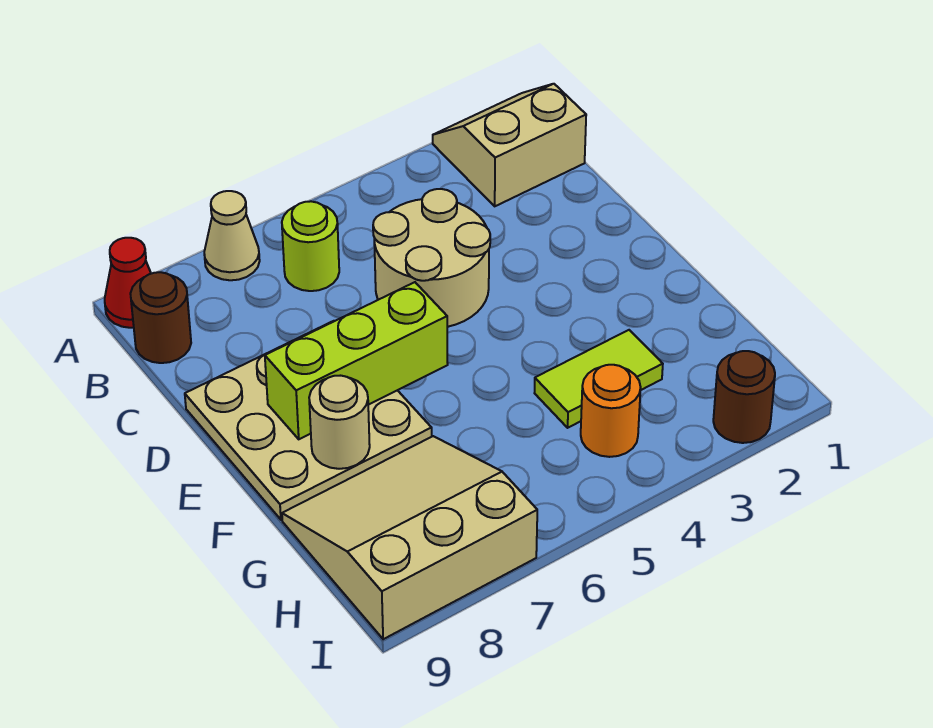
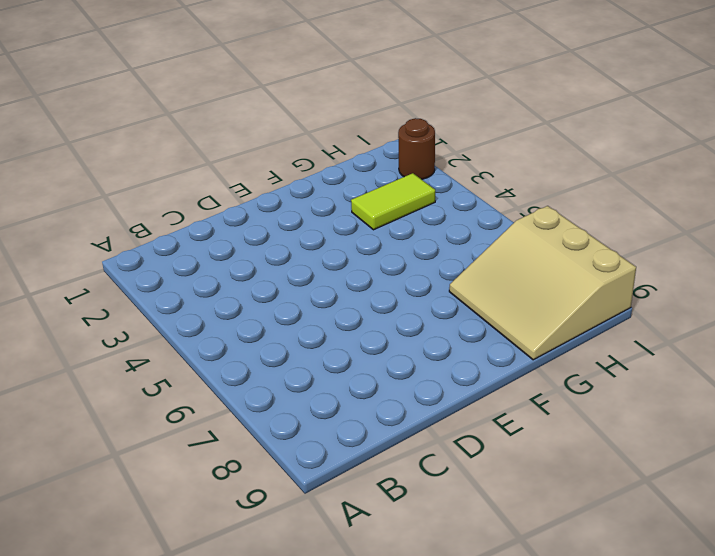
lime tile G3:H3 level 1 -> lime tile G3:G4 level 1
none -> tan slope A1:B2 level 1 top B
none -> tan cone A7 level 1
none -> red cone A9 level 1

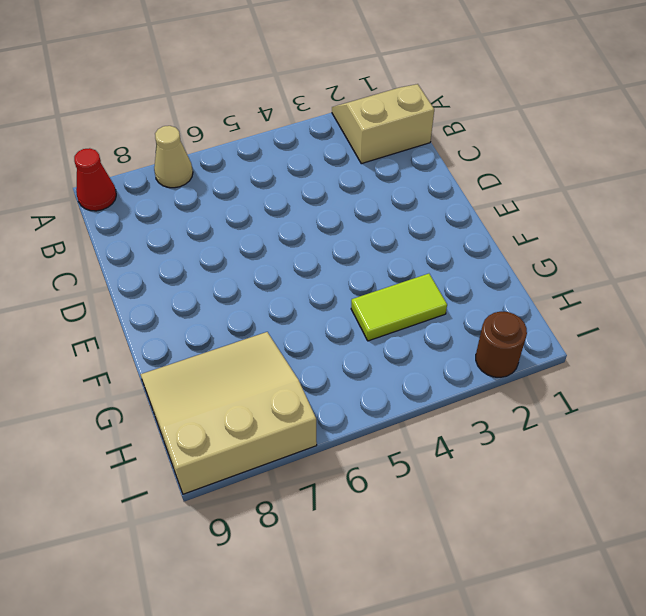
none -> lime round brick B6 level 1
none -> brown round brick B9 level 1
none -> tan round brick C4:D5 level 1

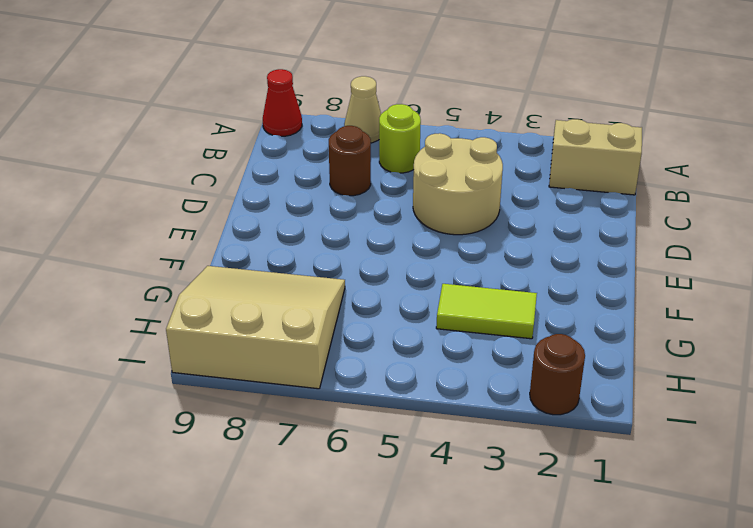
brown round brick C7 level 1 -> brown round brick B9 level 1
none -> tan plate D7:F9 level 1
none -> orange round brick H4 level 1
none -> lime brick E6:E8 level 2

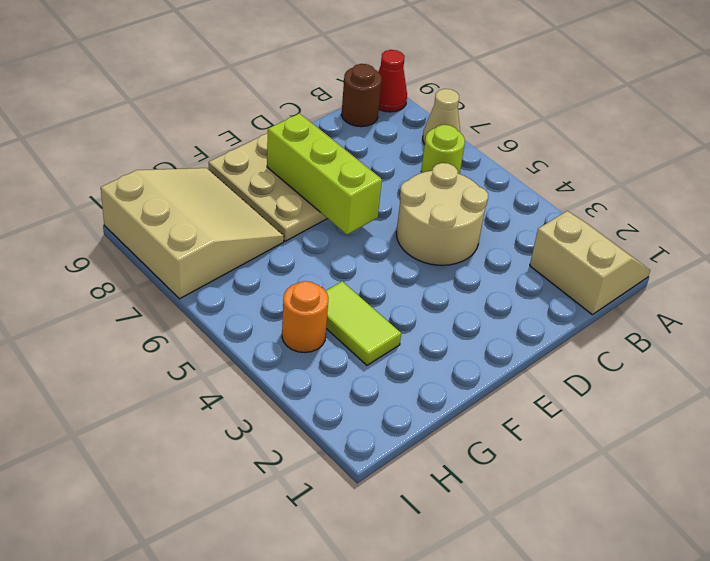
none -> brown round brick I2 level 1
none -> tan round brick F8 level 2

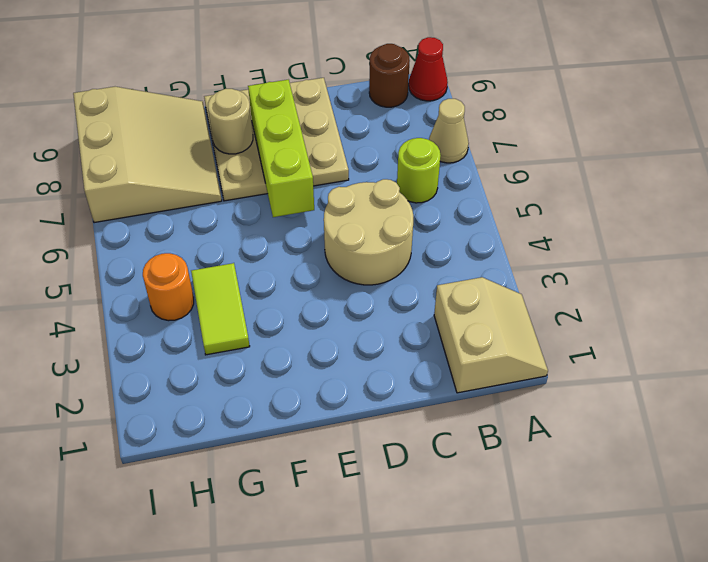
none -> brown round brick I2 level 1

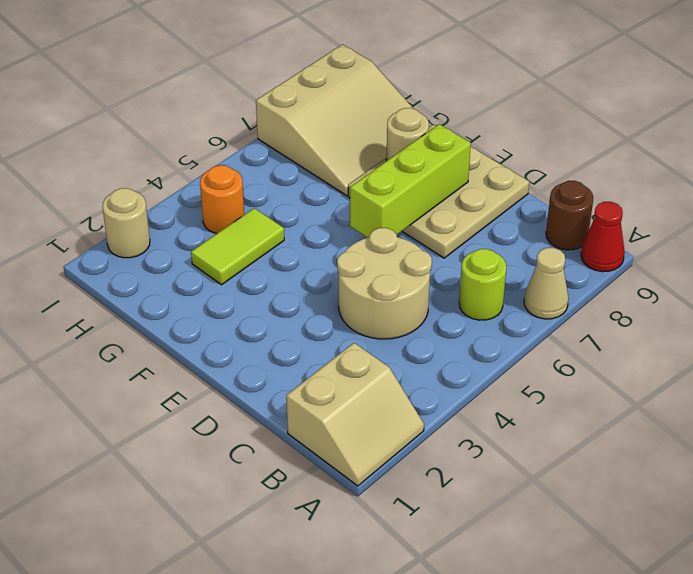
tan round brick I2 level 1 -> brown round brick I2 level 1

